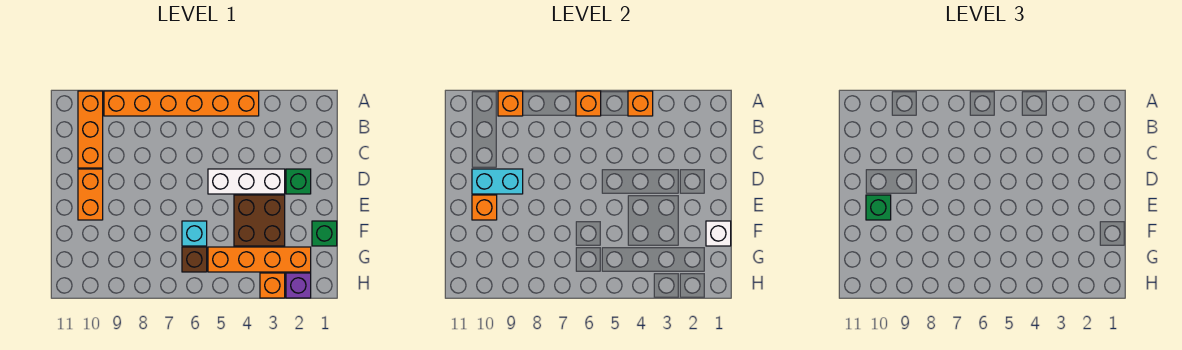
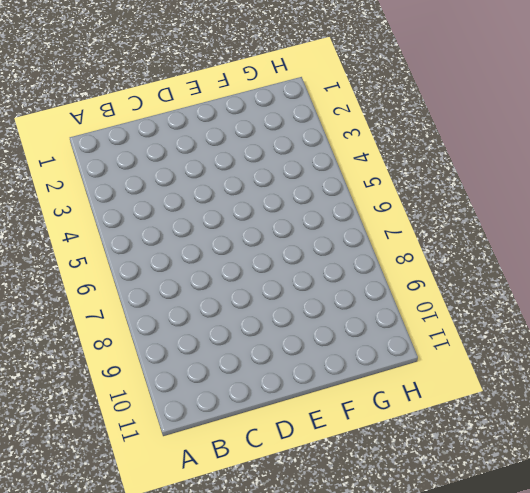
none -> orange brick A4:A9 level 1
none -> orange brick A10:C10 level 1
none -> green brick D2 level 1

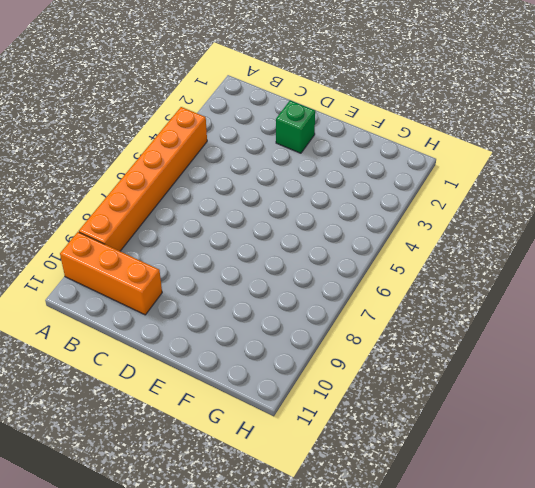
none -> white brick D3:D5 level 1
none -> orange brick D10:E10 level 1
none -> brown brick E3:F4 level 1

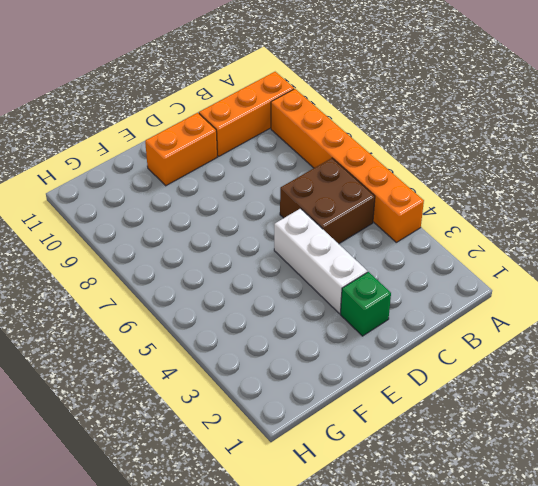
brown brick B5:C6 level 1 -> brown brick E3:F4 level 1
none -> green brick F1 level 1
none -> cyan brick F6 level 1
none -> orange brick G2:G5 level 1

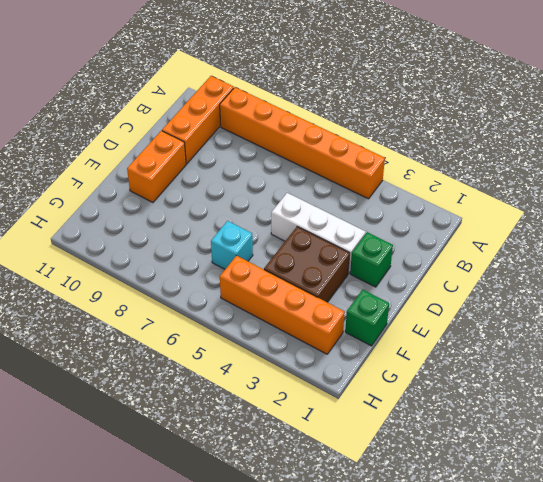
none -> brown brick G6 level 1
none -> purple brick H2 level 1
none -> orange brick H3 level 1

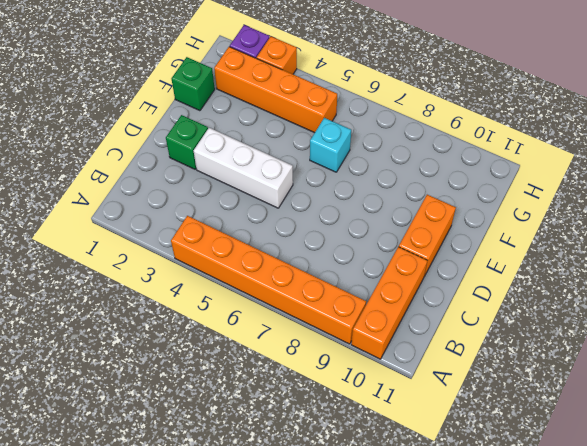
none -> brown brick E3:F4 level 1
none -> brown brick G6 level 1
none -> orange brick A4 level 2

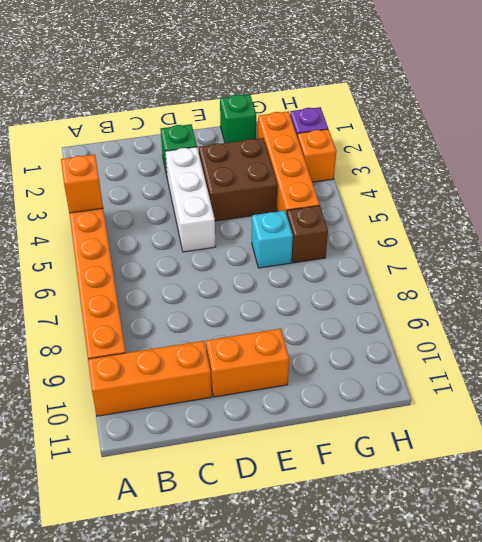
none -> orange brick A6 level 2
none -> orange brick A9 level 2
none -> cyan brick D9:D10 level 2

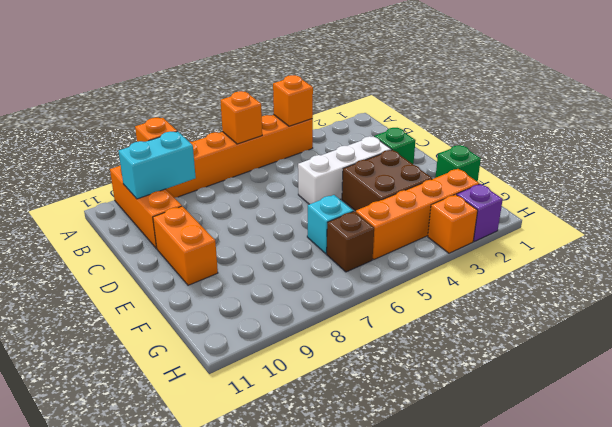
cyan brick B9:B10 level 2 -> cyan brick D9:D10 level 2
none -> orange brick E10 level 2
none -> white brick F1 level 2
none -> green brick E10 level 3

